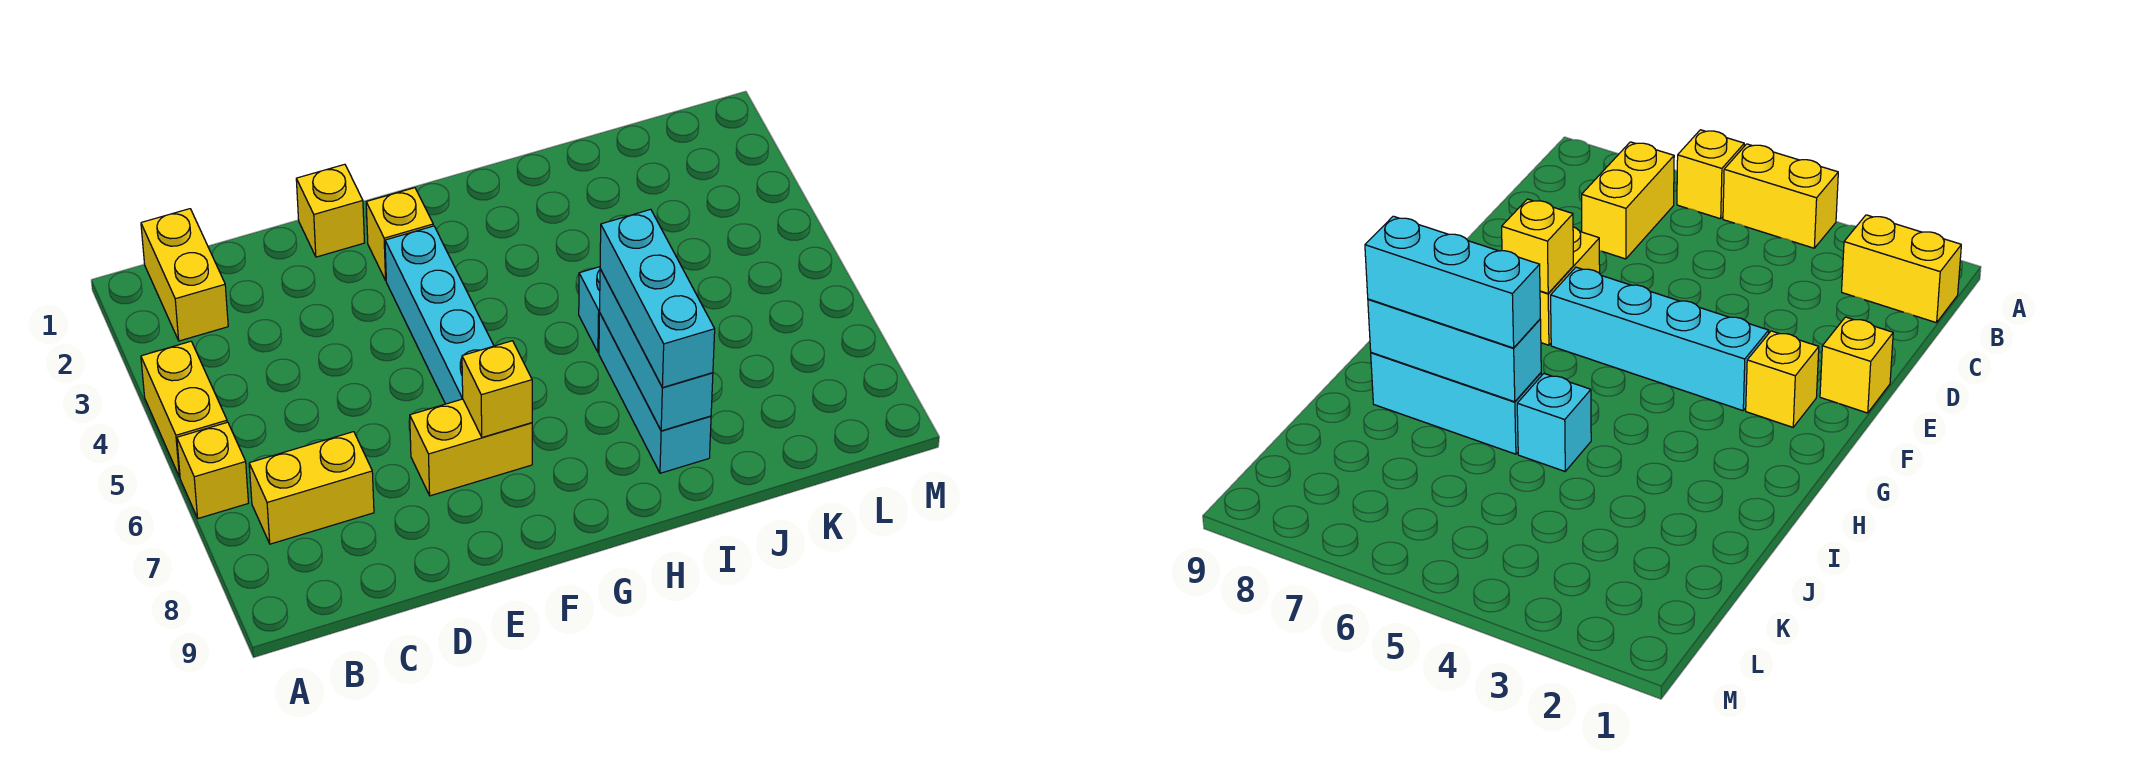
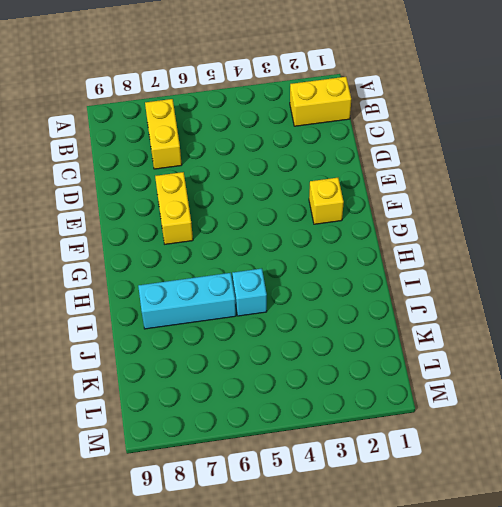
none -> yellow brick A4:A5 level 1
none -> yellow brick A6 level 1
none -> yellow brick E1 level 1

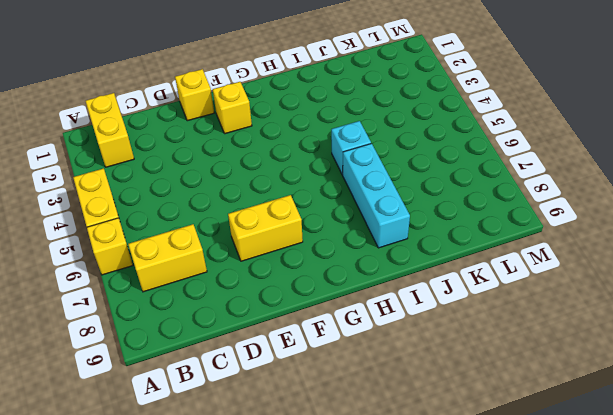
none -> cyan brick F3:F6 level 1
none -> yellow brick F7 level 2
none -> cyan brick I6:I8 level 2

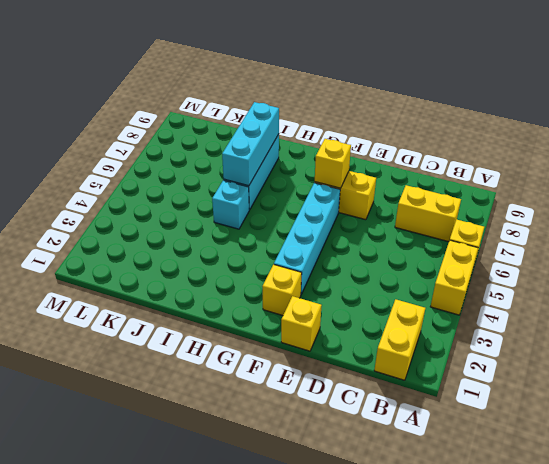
none -> cyan brick I6:I8 level 3

